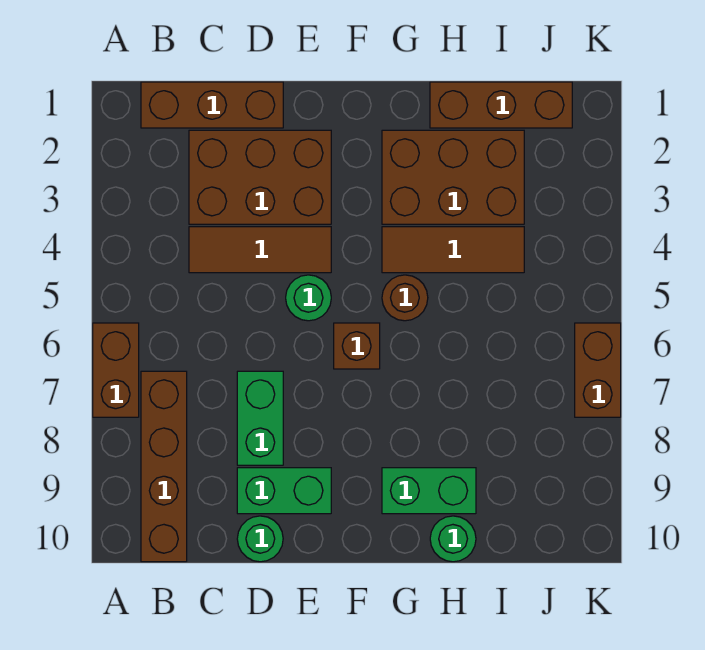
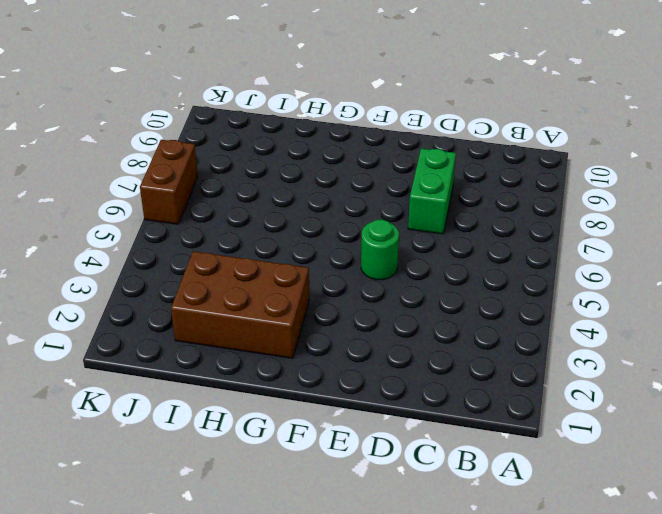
none -> brown brick A6:A7 level 1
none -> brown brick B1:D1 level 1
none -> brown brick B7:B10 level 1

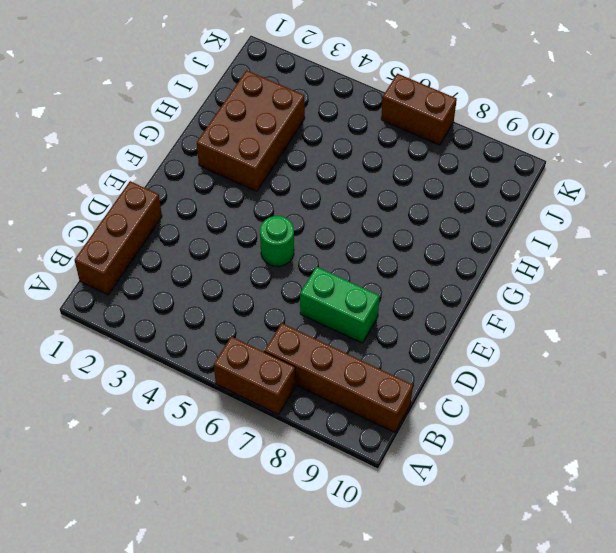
none -> brown brick C2:E3 level 1
none -> brown tile C4:E4 level 1
none -> green brick D9:E9 level 1

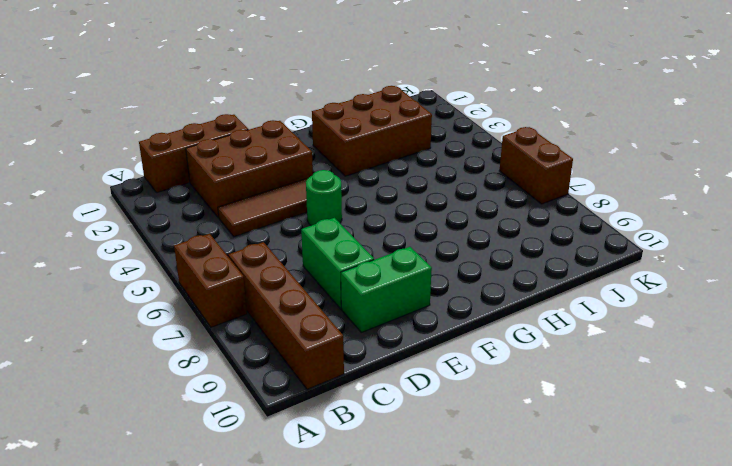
none -> green round brick D10 level 1
none -> brown brick F6 level 1
none -> brown tile G4:I4 level 1

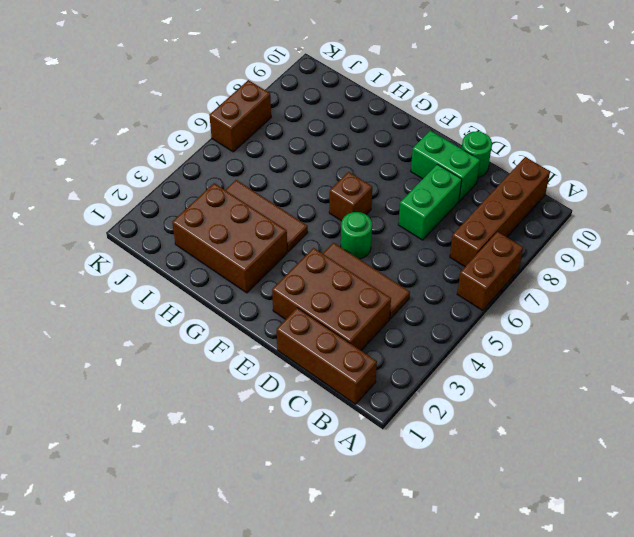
none -> brown round brick G5 level 1
none -> green brick G9:H9 level 1
none -> brown brick H1:J1 level 1

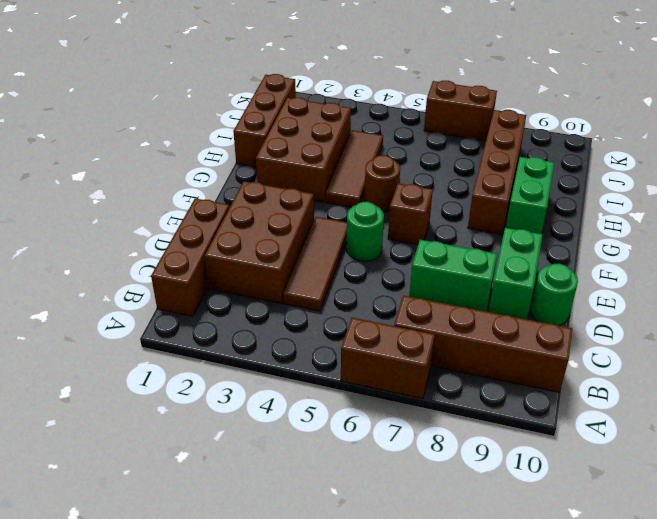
brown brick G8:J8 level 1 -> none
none -> green round brick H10 level 1

